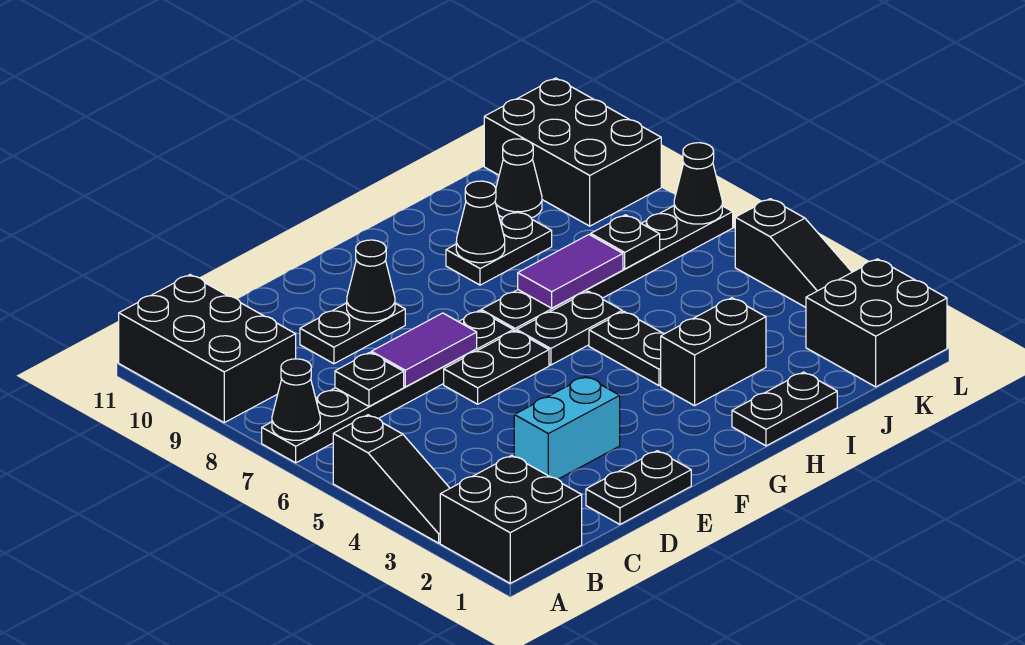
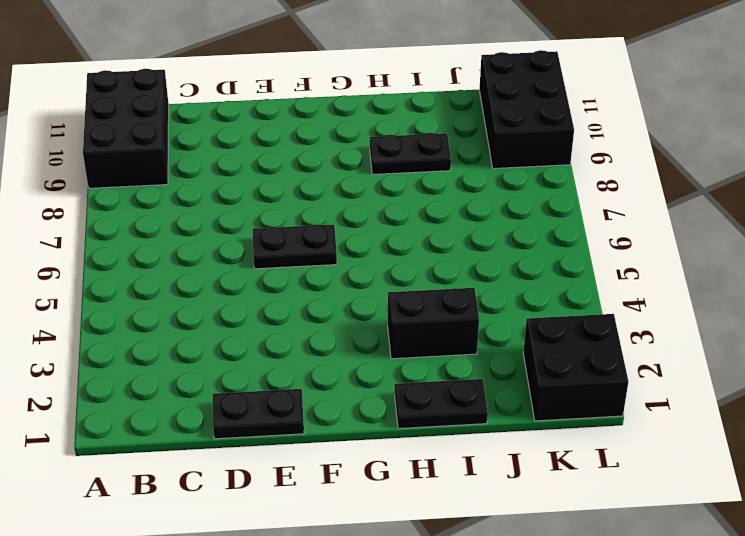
none -> black brick A1:B2 level 1
none -> black slope A3:A5 level 1 top 5
none -> black plate A7:F7 level 1

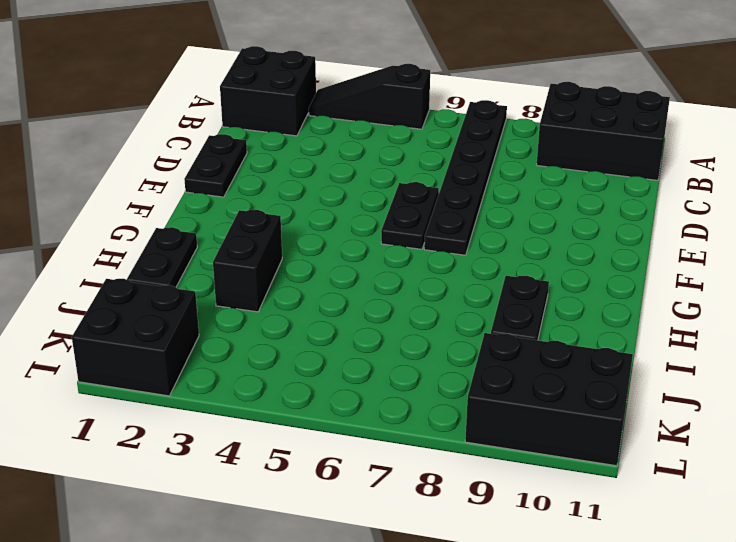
none -> cyan brick D3:E3 level 1
none -> black plate D9:E9 level 1
none -> black plate G6:H6 level 1

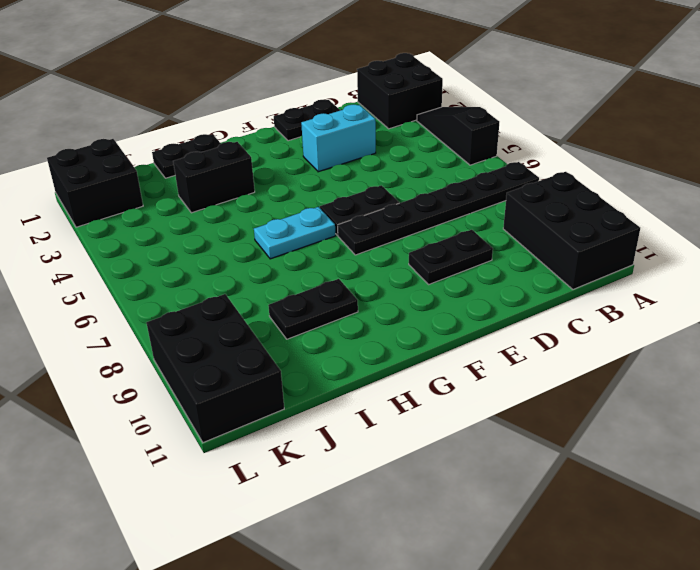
cyan plate G6:H6 level 1 -> black plate G6:H6 level 1
none -> black plate G7:L7 level 1
none -> black plate H4:H5 level 1
none -> black cone J10 level 1

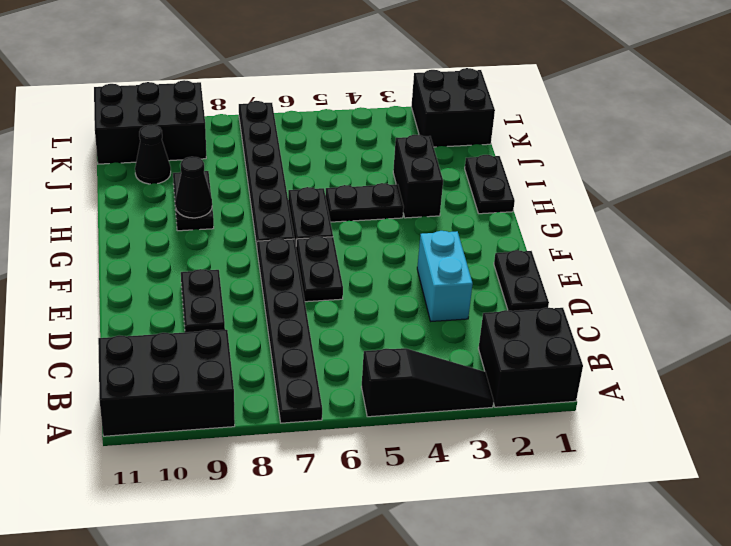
none -> black slope L3:L5 level 1 top 5
none -> black cone A7 level 2
none -> black plate C7 level 2

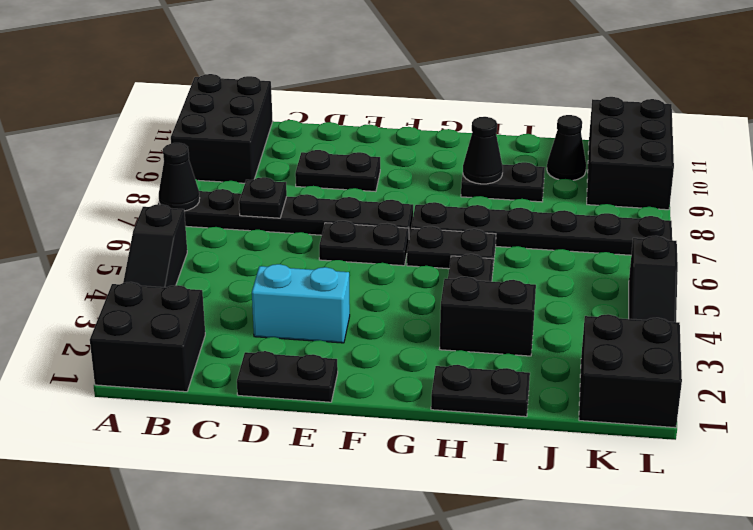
none -> purple tile D7:E7 level 2
none -> black cone E9 level 2
none -> purple tile H7:I7 level 2

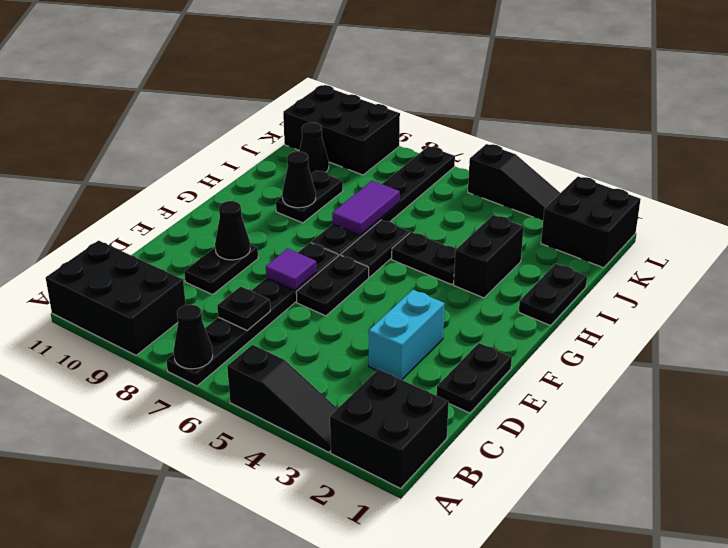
purple tile E7 level 2 -> purple tile D7:E7 level 2
none -> black plate J7 level 2
none -> black cone L7 level 2

